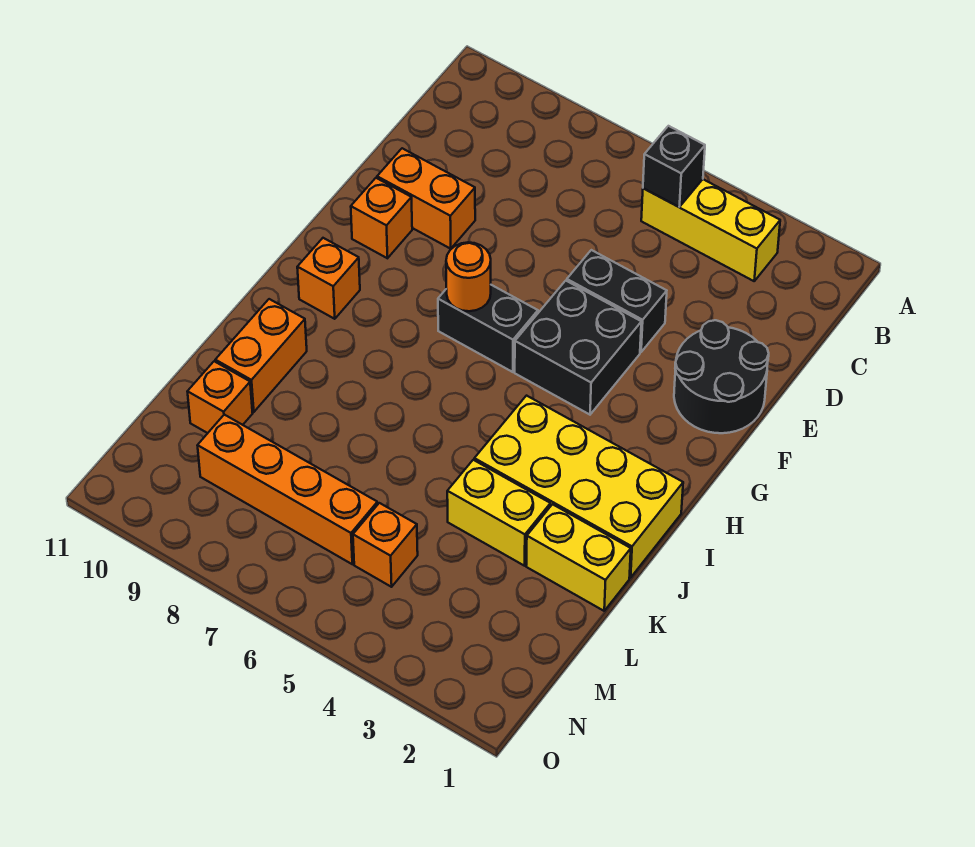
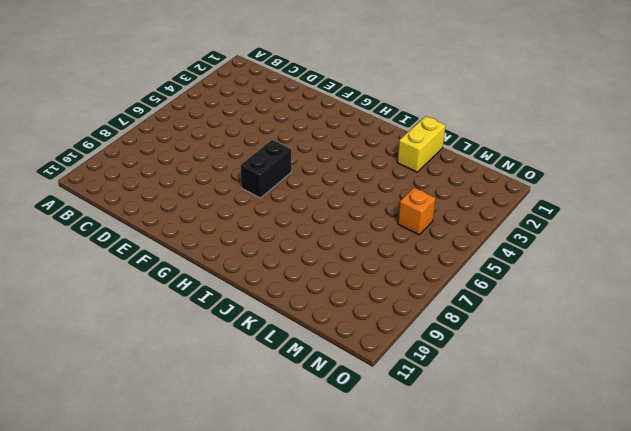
none -> yellow brick B3:B5 level 1
none -> black round brick E1:F2 level 1
none -> black brick E4:E5 level 1

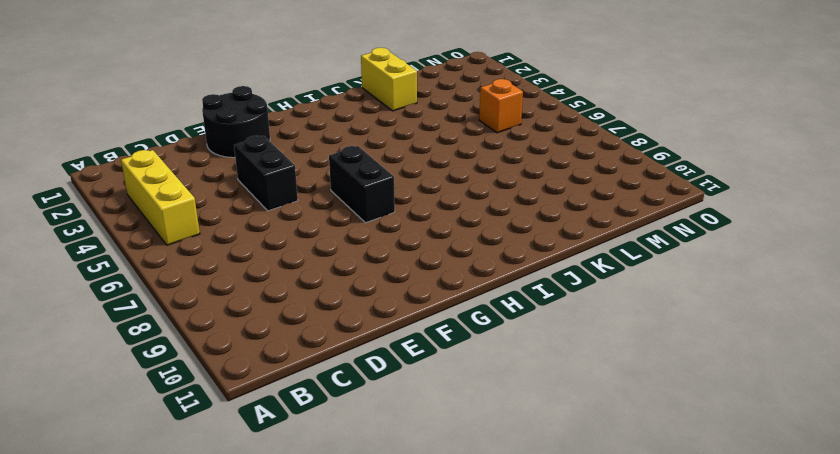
none -> orange brick E9:E10 level 1
none -> black brick F4:G5 level 1
none -> orange brick F10 level 1

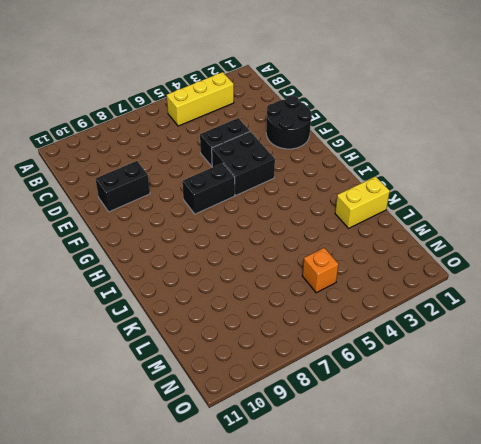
black brick E9:E10 level 1 -> orange brick E9:E10 level 1
none -> orange brick F10 level 1
none -> orange brick H10 level 1
none -> yellow brick I1:J4 level 1

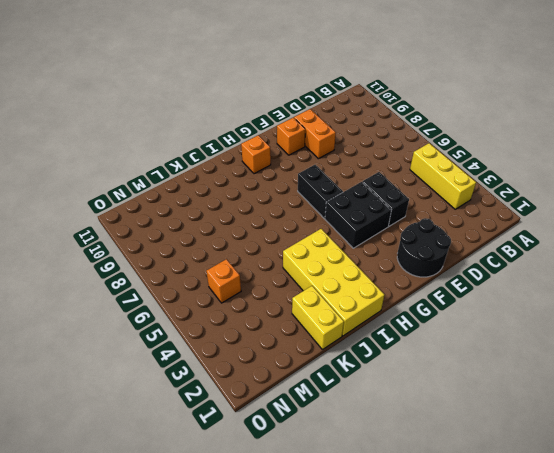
none -> orange brick J10:K10 level 1
none -> yellow brick K3:K4 level 1
none -> orange brick L10 level 1

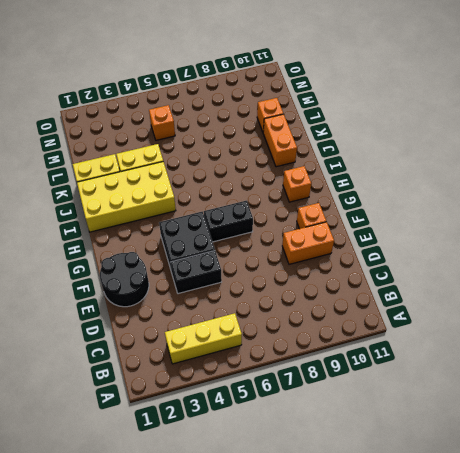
none -> orange brick M6:M9 level 1
none -> black brick B5 level 2
none -> orange round brick G7 level 2

